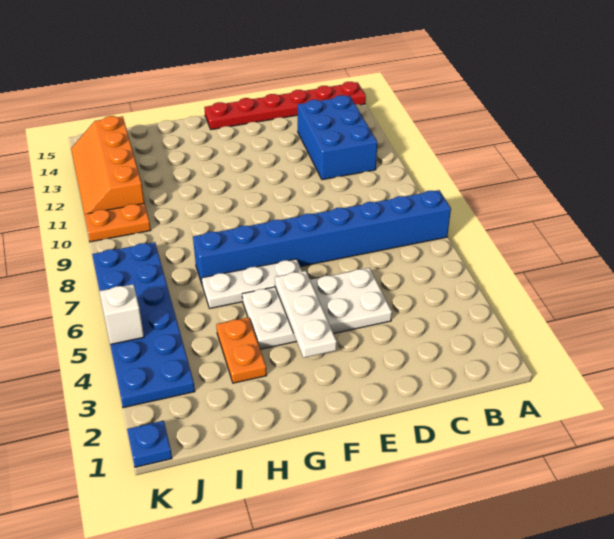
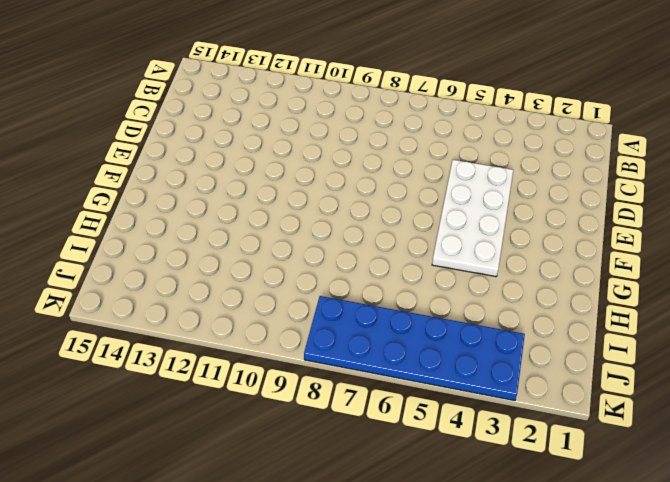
none -> blue brick A7:H7 level 1
none -> red plate A15:F15 level 1
none -> blue brick B11:C13 level 1

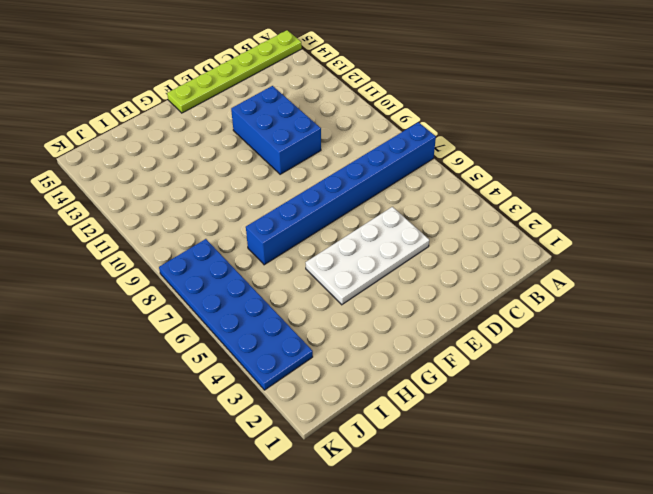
lime plate A15:F15 level 1 -> red plate A15:F15 level 1
blue brick D10:E12 level 1 -> blue brick B11:C13 level 1
none -> white plate F6:H6 level 1
none -> orange plate H3:H4 level 1
none -> orange plate J10:K10 level 1

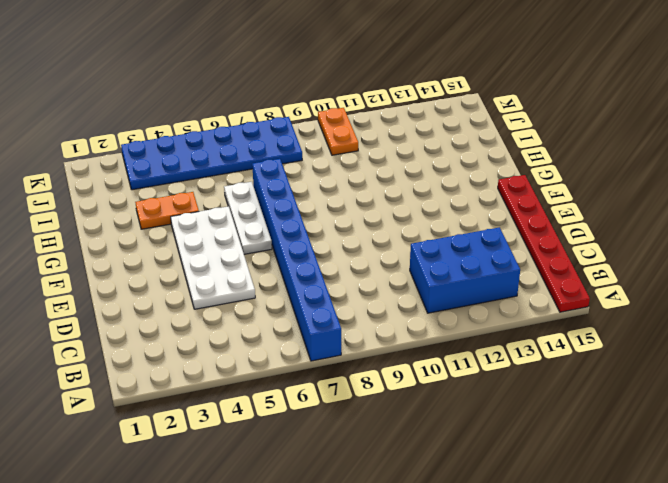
none -> orange slope J11:K14 level 1 top J
none -> blue plate K1 level 1
none -> white plate F3:F5 level 2

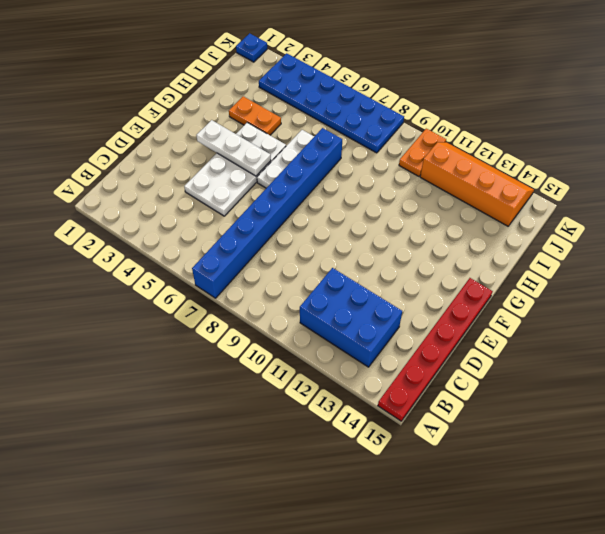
none -> white brick K5 level 2

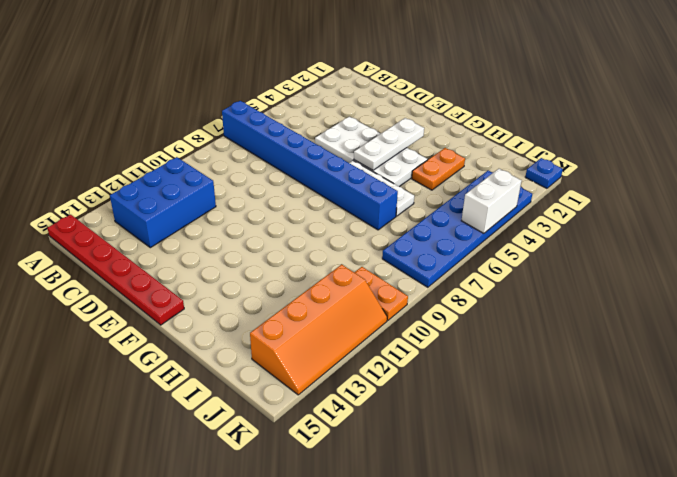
white brick K4:K5 level 2 -> white brick K5 level 2

